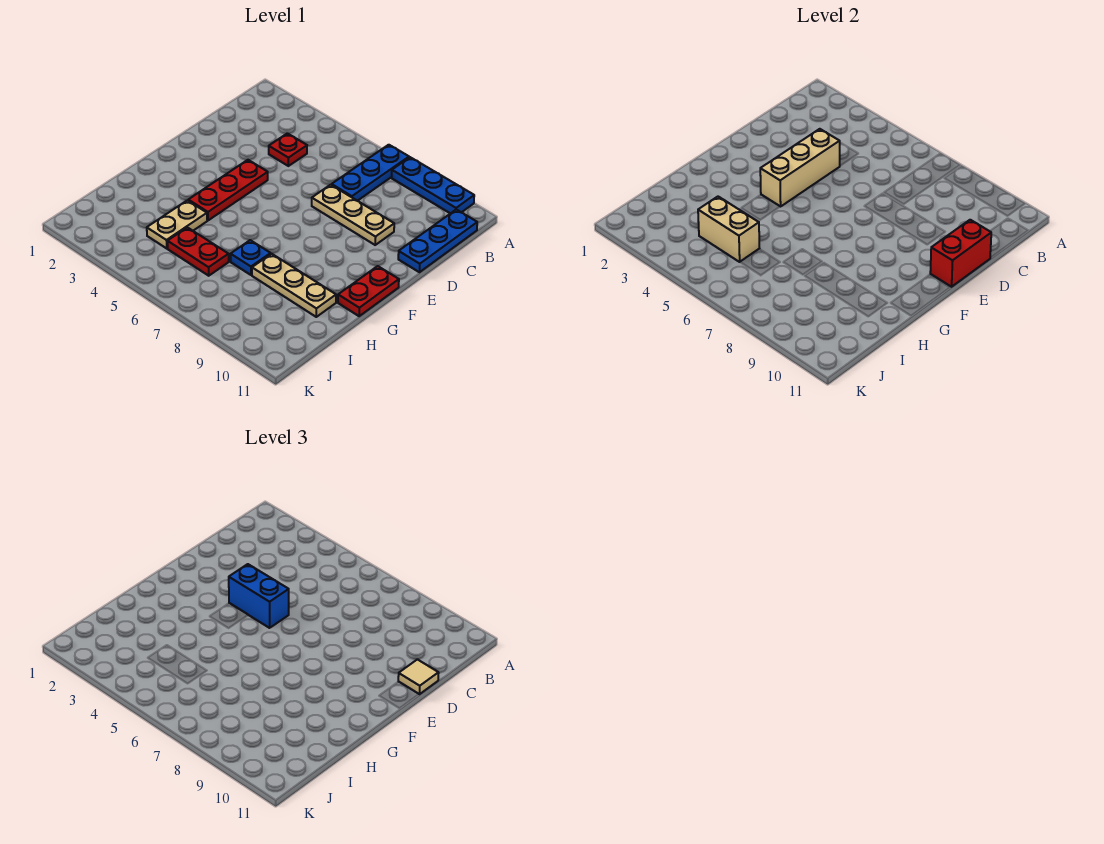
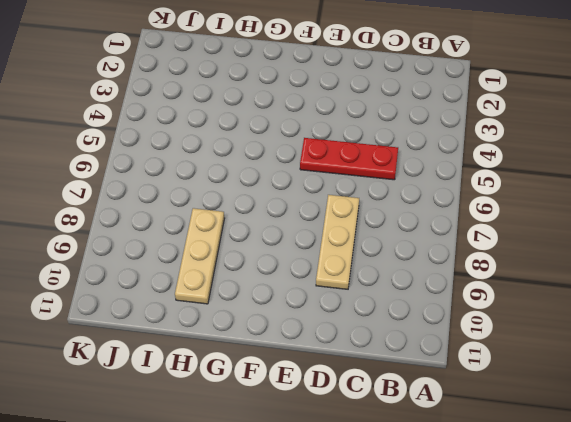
red plate C5:E5 level 1 -> red plate E4:G4 level 1
none -> blue plate A7:C7 level 1
none -> blue plate A8:A10 level 1
none -> blue plate B11:D11 level 1

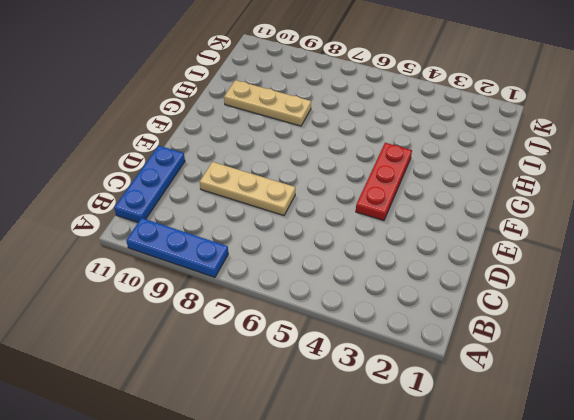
none -> blue plate A7:C7 level 1
none -> red plate C4 level 1
none -> red plate F11:G11 level 1

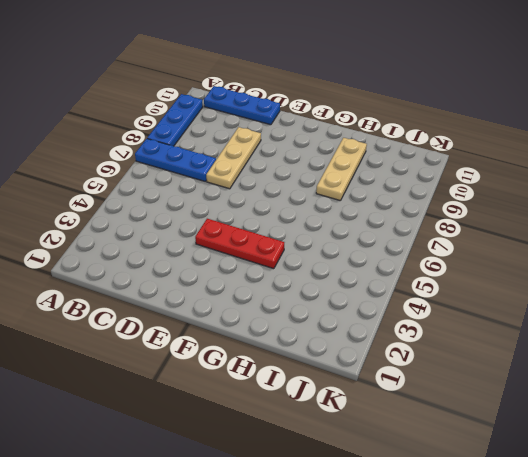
none -> red plate C4 level 1
none -> red plate F11:G11 level 1
none -> tan plate H4:I4 level 1

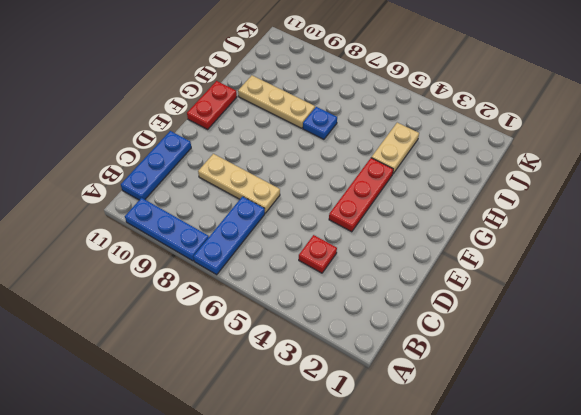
none -> red plate I5:I6 level 1
none -> tan brick D4:F4 level 2
none -> red brick D11:E11 level 2

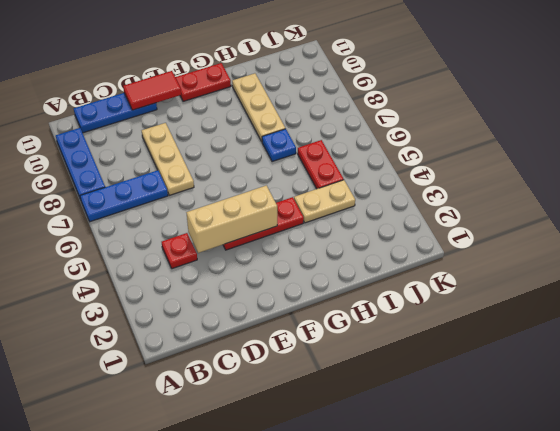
red tile D11:E11 level 2 -> red brick D11:E11 level 2
none -> tan brick I4:I5 level 2
none -> tan tile D11 level 3
none -> blue brick E4:E5 level 3

